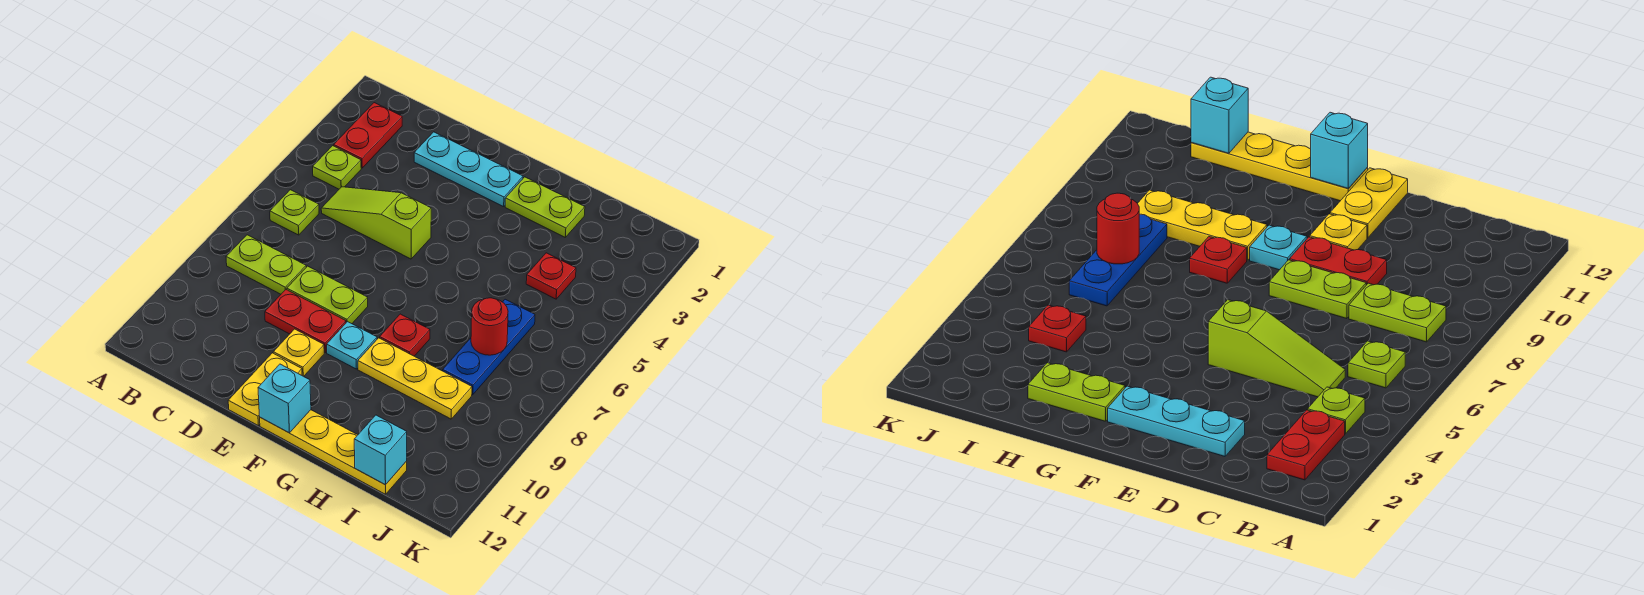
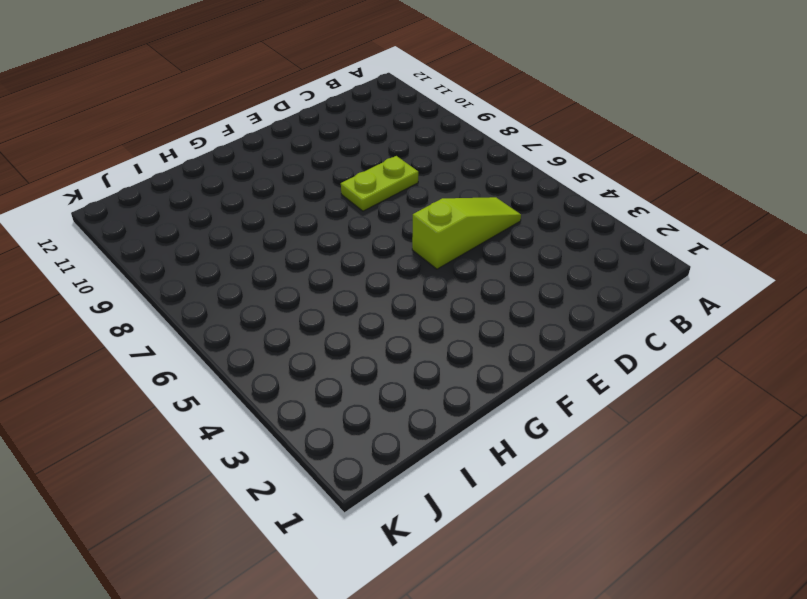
none -> red plate B2:B3 level 1
none -> lime plate B4 level 1
none -> lime plate B6 level 1

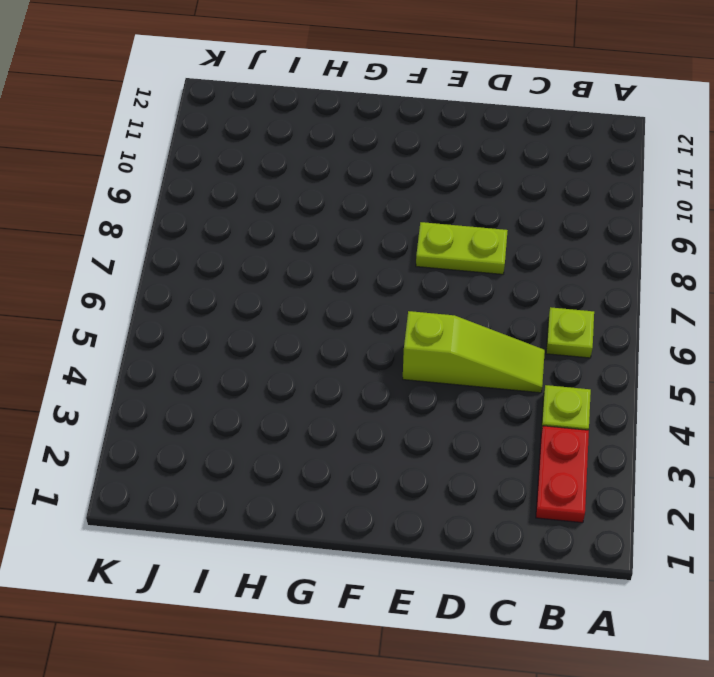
none -> lime plate B8:C8 level 1
none -> cyan plate D2:F2 level 1
none -> red plate D9:E9 level 1

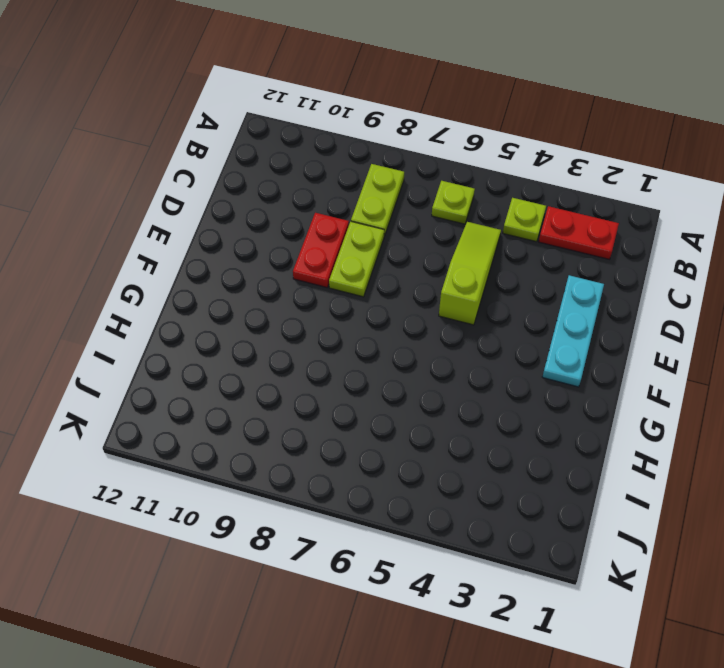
none -> yellow plate E10 level 1
none -> yellow plate E11:E12 level 1
none -> cyan plate F9 level 1

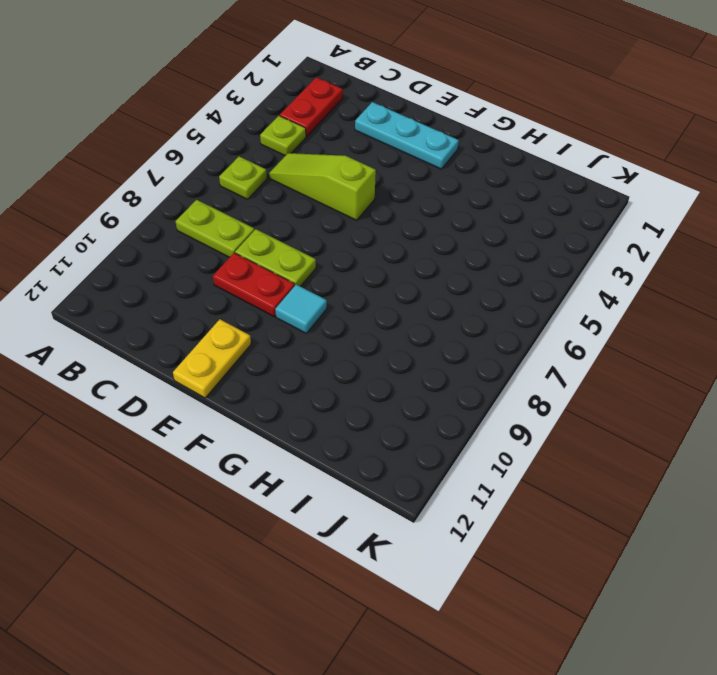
cyan tile F9 level 1 -> cyan plate F9 level 1
none -> yellow plate E10 level 1
none -> yellow plate F12:I12 level 1
none -> lime plate G2:H2 level 1

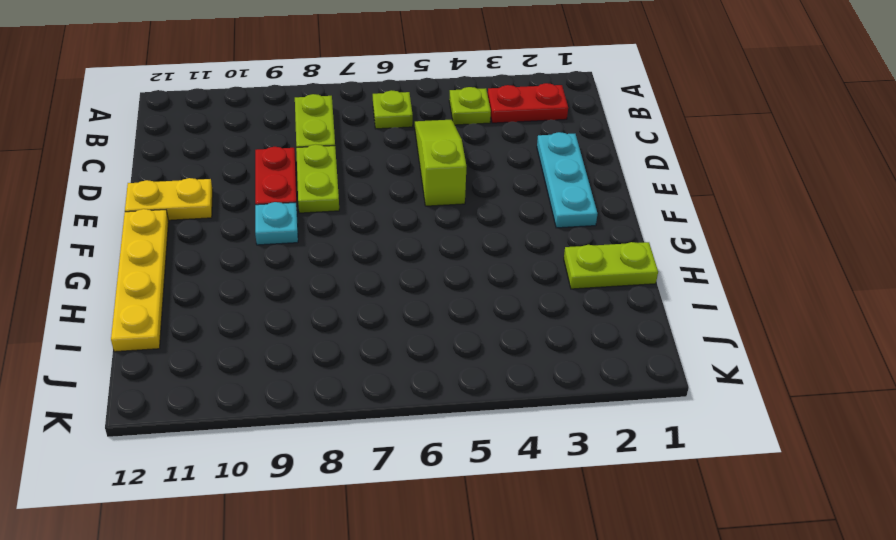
lime plate H1:H2 level 1 -> lime plate G2:H2 level 1
none -> yellow plate E10 level 1
none -> red plate G8 level 1
none -> yellow plate G9:I9 level 1

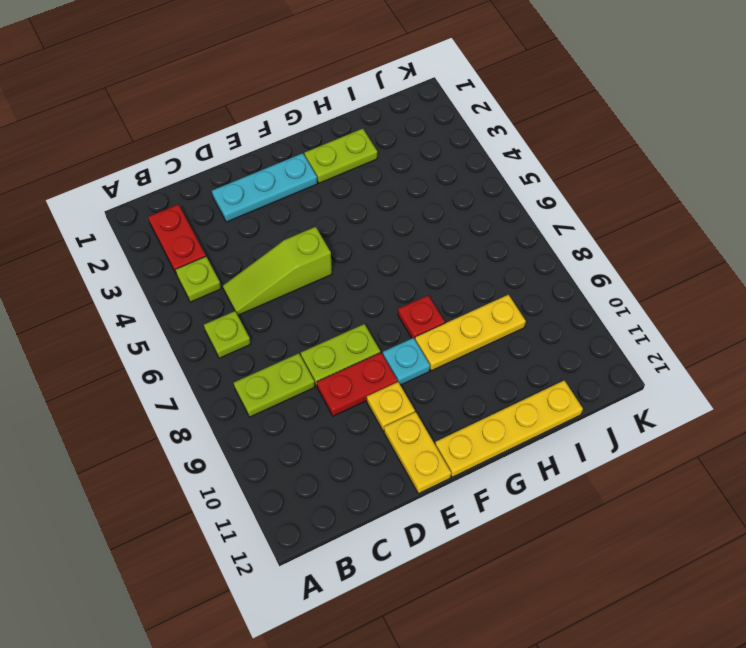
none -> red plate I4 level 1
none -> blue plate I6:I8 level 1
none -> cyan brick F12 level 2

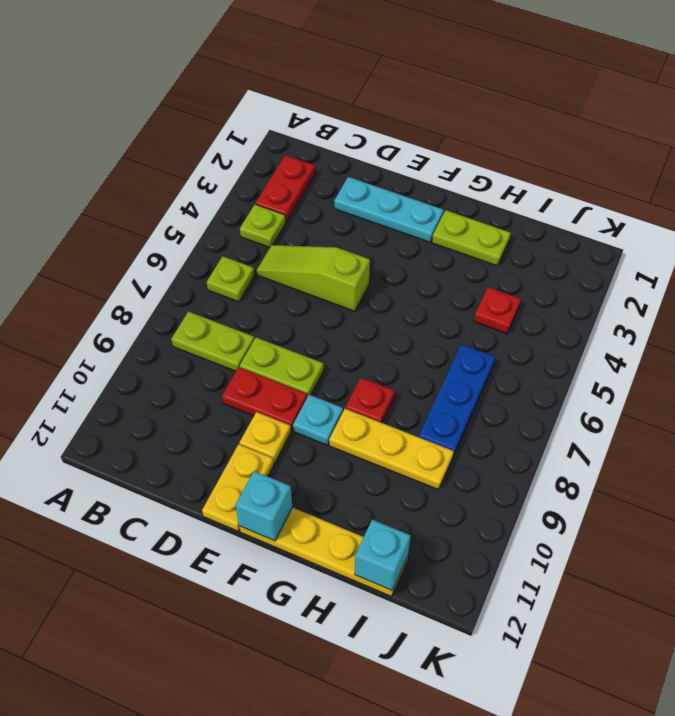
none -> red round brick I7 level 2

